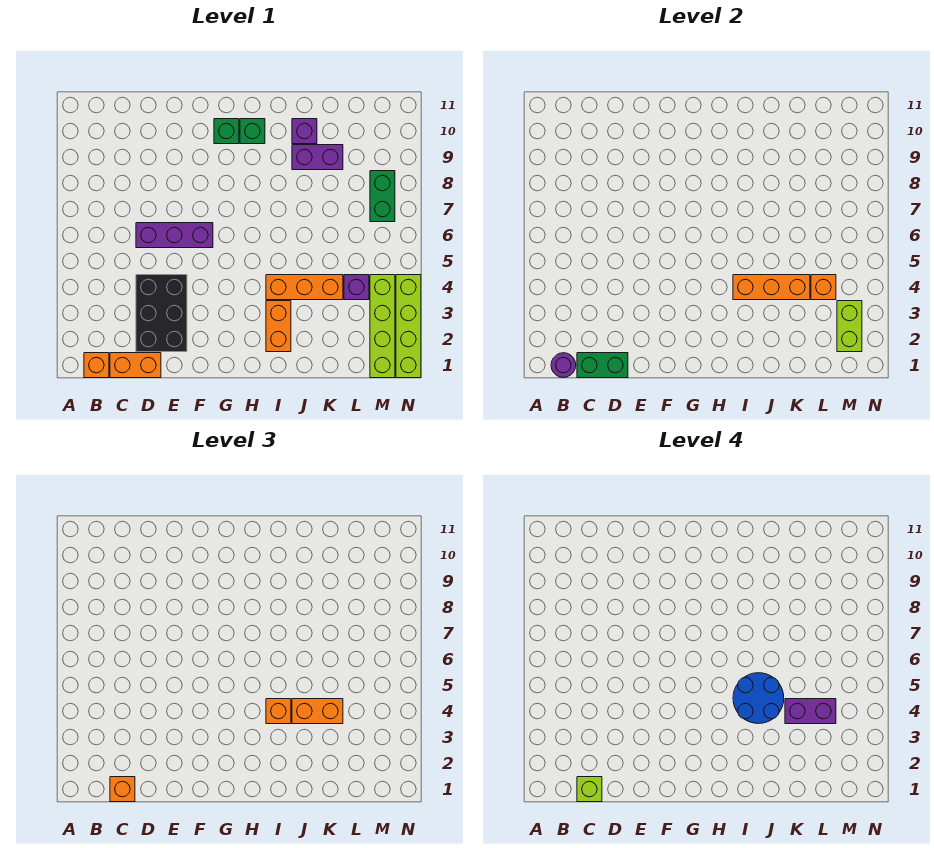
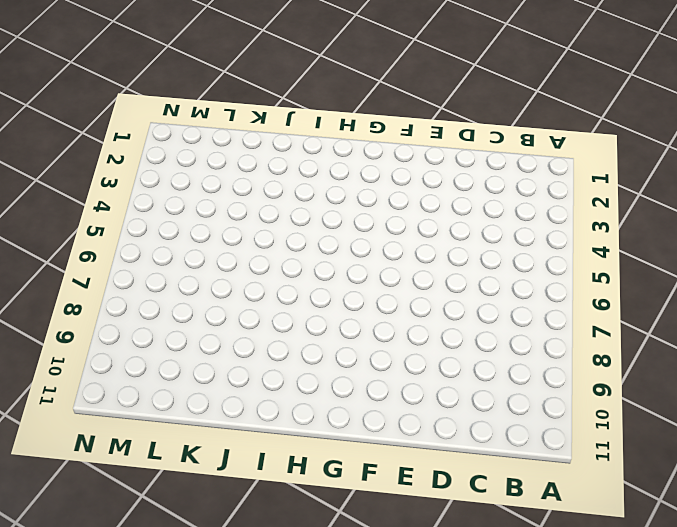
none -> orange brick B1 level 1
none -> orange brick C1:D1 level 1
none -> black brick D2:E4 level 1

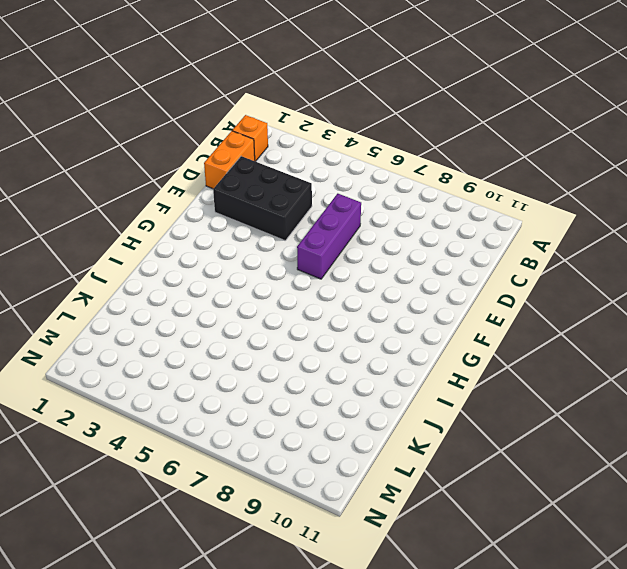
none -> green brick G10 level 1
none -> green brick H10 level 1
none -> orange brick I2:I3 level 1

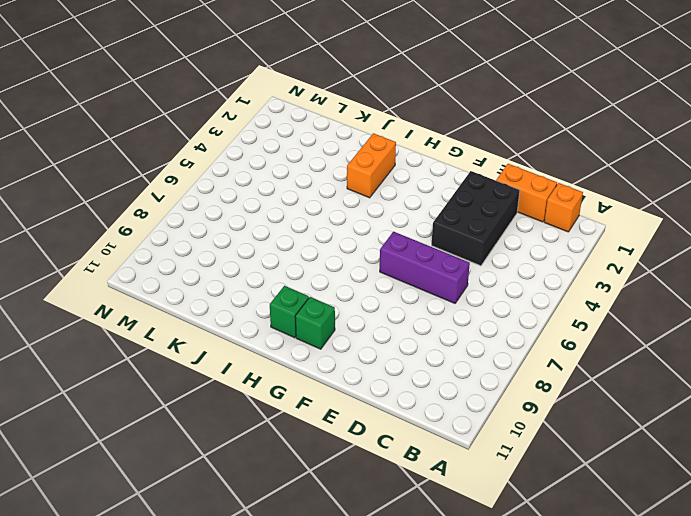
none -> orange brick I4:K4 level 1
none -> purple brick J9:K9 level 1
none -> purple brick J10 level 1

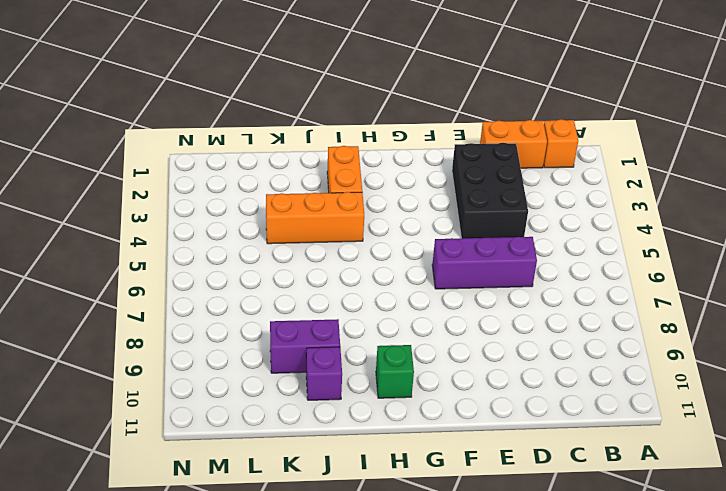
none -> green brick G10 level 1
none -> purple brick L4 level 1
none -> lime brick M1:M4 level 1

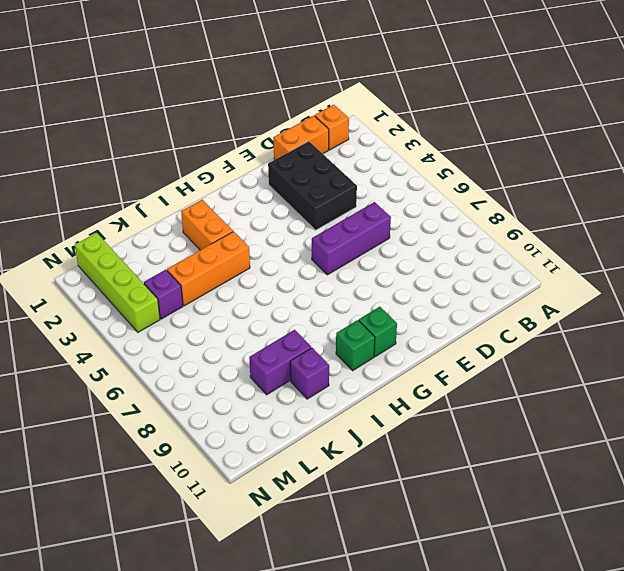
none -> green brick M7:M8 level 1
none -> lime brick N1:N4 level 1
none -> purple round brick B1 level 2

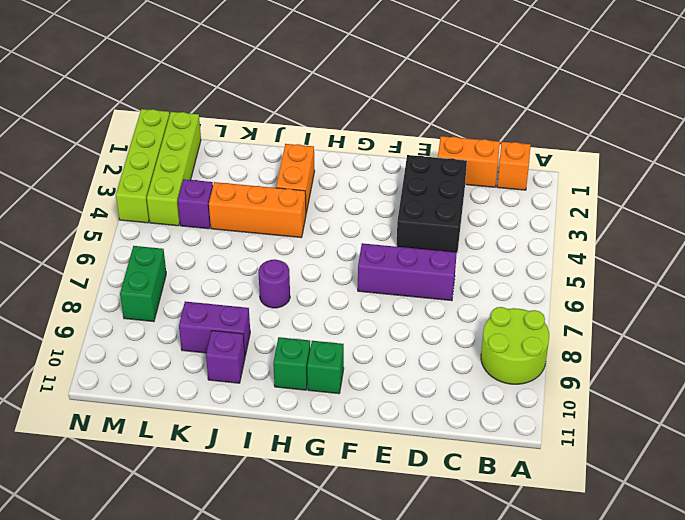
lime round brick A8:B9 level 1 -> none
purple round brick I7 level 1 -> purple round brick B1 level 2
none -> green brick C1:D1 level 2
none -> orange brick I4:K4 level 2
none -> orange brick L4 level 2

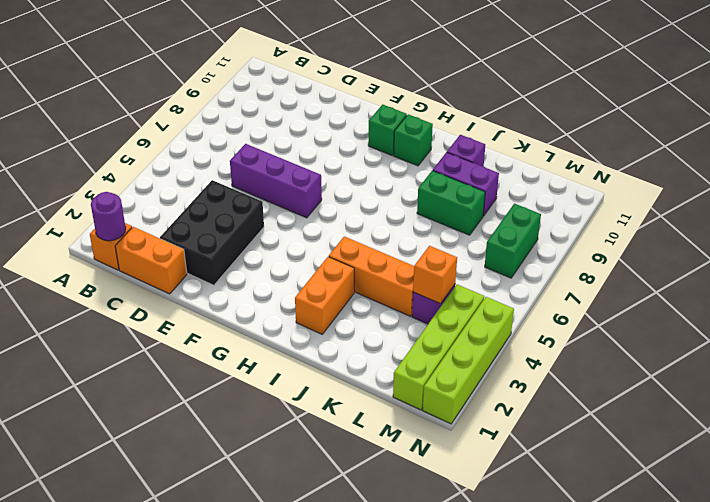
green brick J8:K8 level 1 -> green brick C1:D1 level 2
none -> orange brick I4:K4 level 2
none -> lime brick M2:M3 level 2
none -> orange brick C1 level 3

